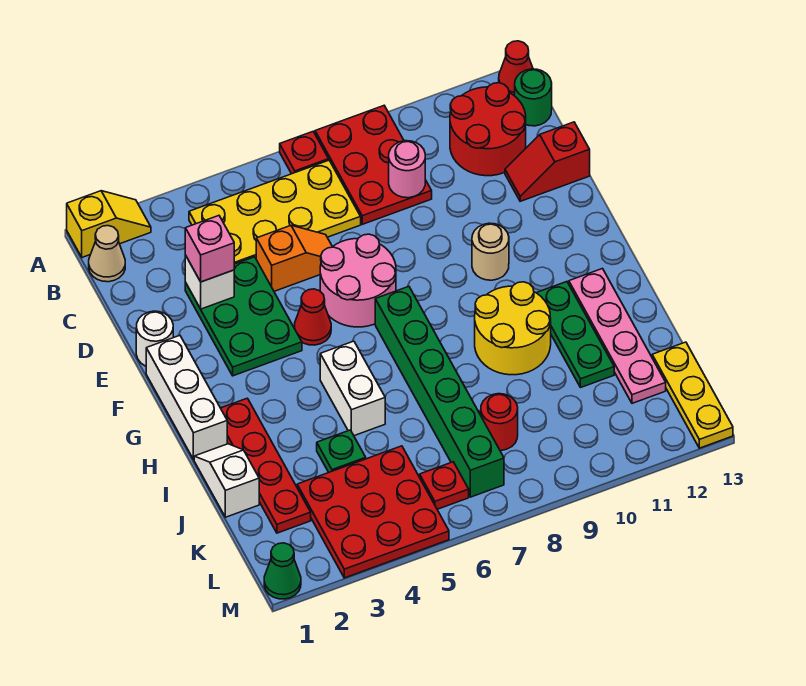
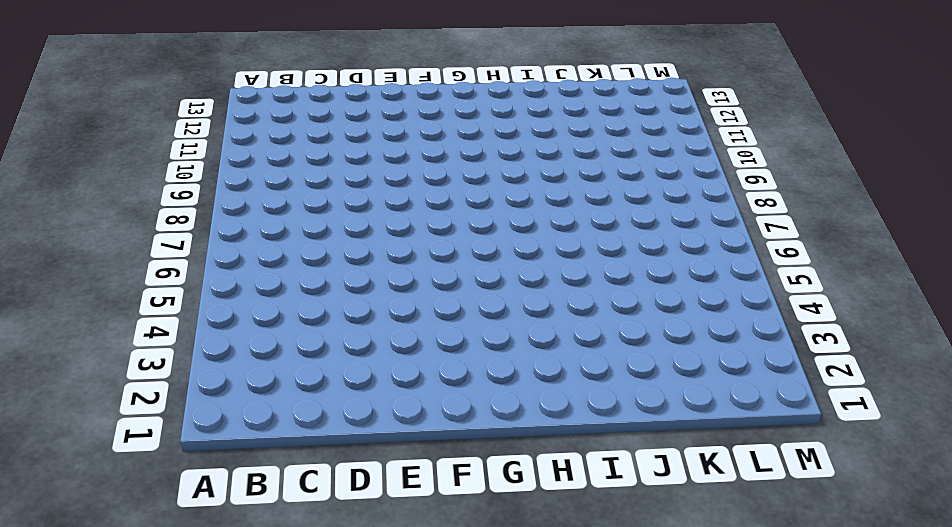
none -> yellow slope A1:A2 level 1 top 1
none -> red plate A7 level 1
none -> red plate A8:C9 level 1
none -> red cone A13 level 1

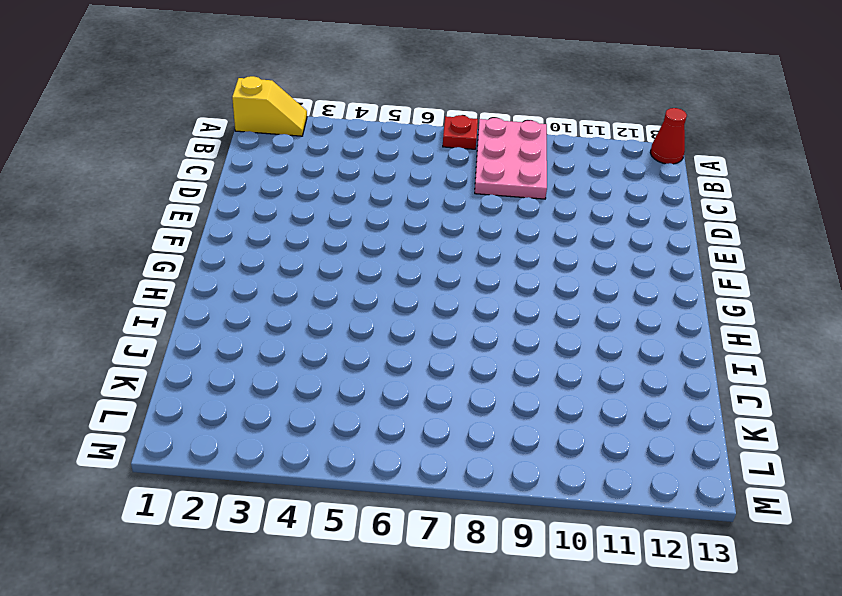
pink plate A8:C9 level 1 -> red plate A8:C9 level 1
none -> tan cone B1 level 1
none -> yellow plate B4:C7 level 1
none -> red round brick B11:C12 level 1
none -> green round brick B13 level 1

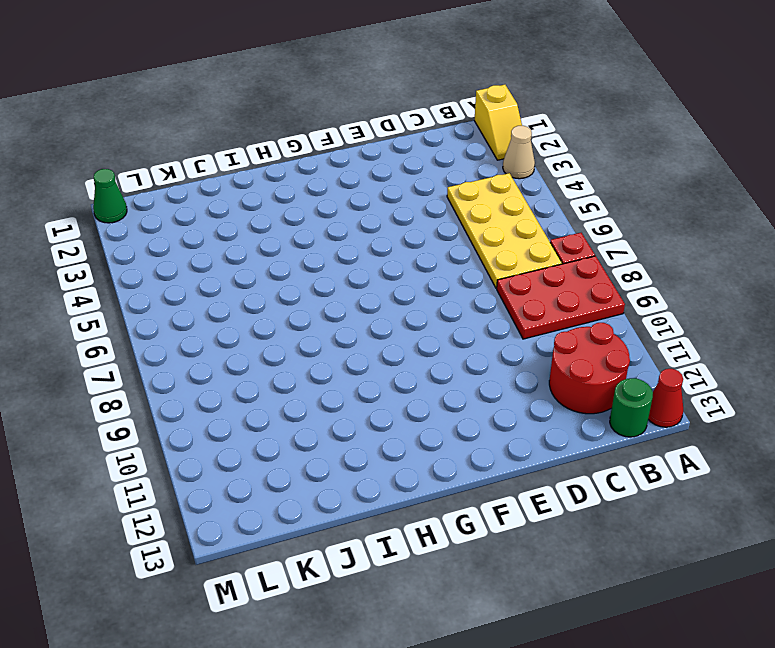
tan cone A3 level 1 -> tan cone B1 level 1
none -> green plate D3:F4 level 1
none -> orange slope D5:D6 level 1 top 5
none -> red slope D12:D13 level 1 top 13
none -> white round brick E1 level 1

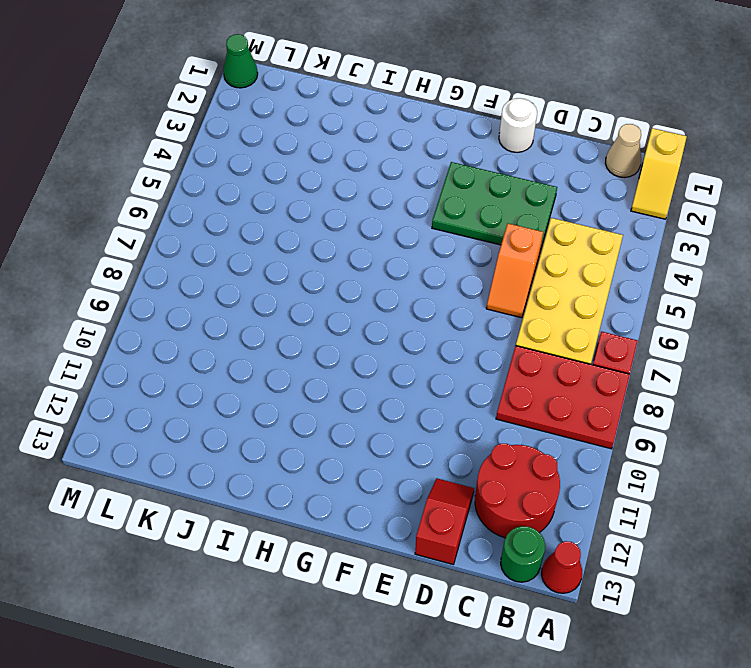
none -> pink round brick E6:F7 level 1
none -> white brick F1:H1 level 1
none -> red cone F5 level 1
none -> tan round brick F10 level 1

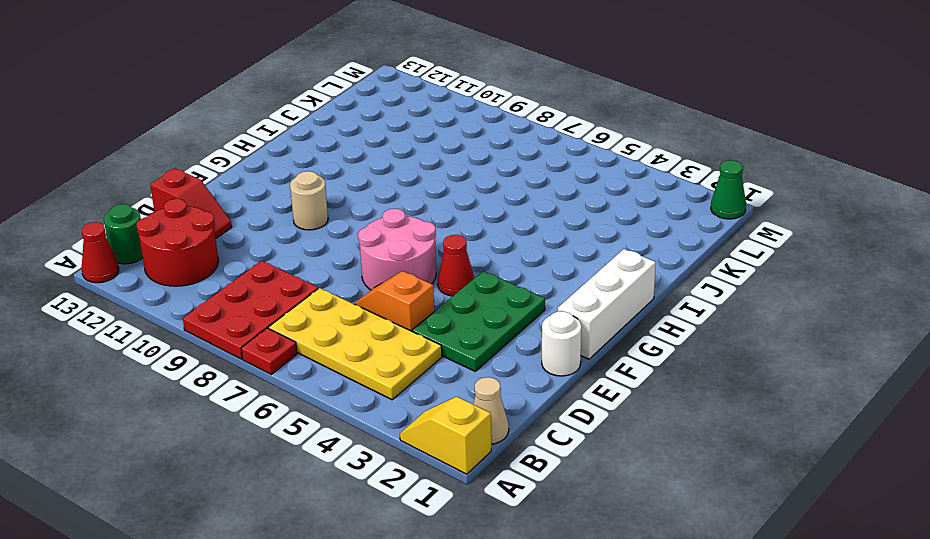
none -> green brick G7:L7 level 1
none -> red plate H2:K2 level 1
none -> white brick H5:I5 level 1
none -> yellow round brick H9:I10 level 1

